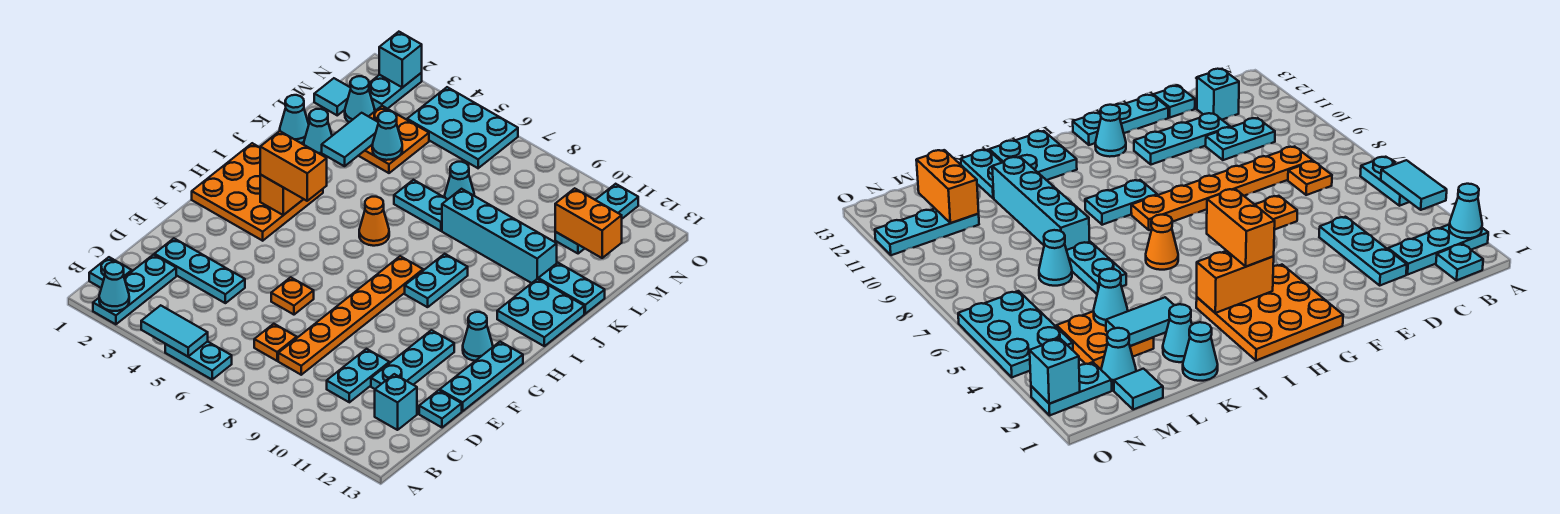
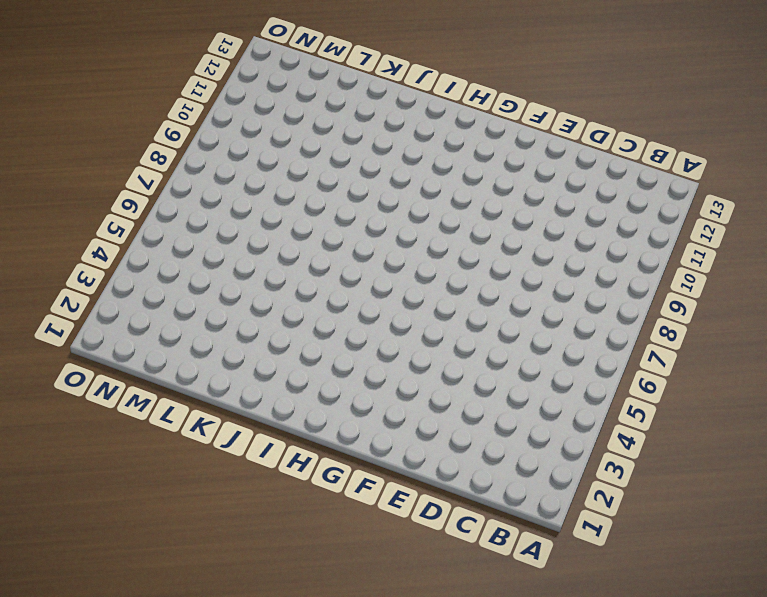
none -> cyan plate A2:C2 level 1
none -> cyan plate A5:A6 level 1
none -> cyan plate B1 level 1
none -> orange plate C7 level 1

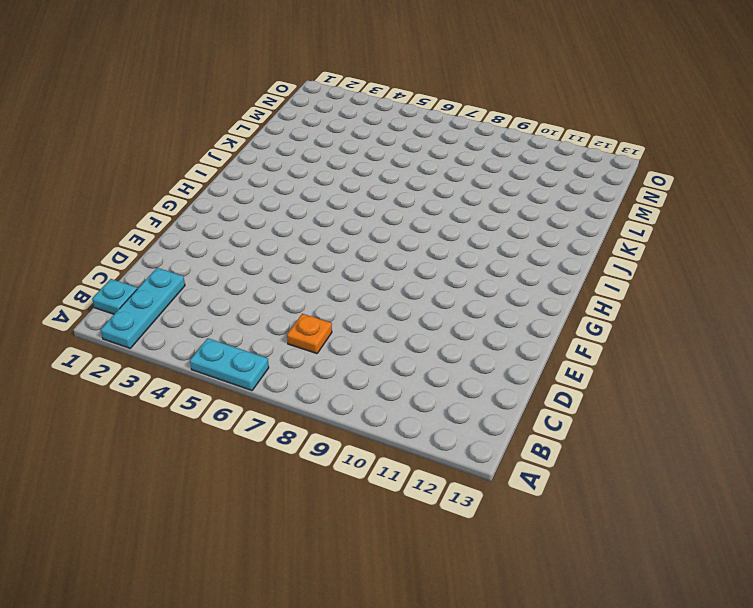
none -> orange plate C8:H8 level 1
none -> cyan plate C10:D10 level 1
none -> cyan brick C12 level 1
none -> cyan plate D2:D4 level 1

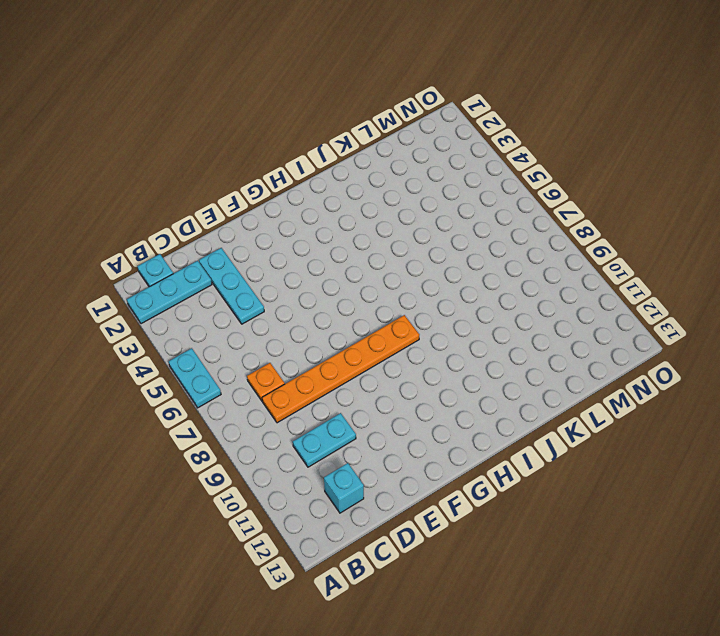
none -> cyan plate D11:F11 level 1
none -> cyan plate D13 level 1
none -> orange plate E6 level 1
none -> cyan plate E13:G13 level 1

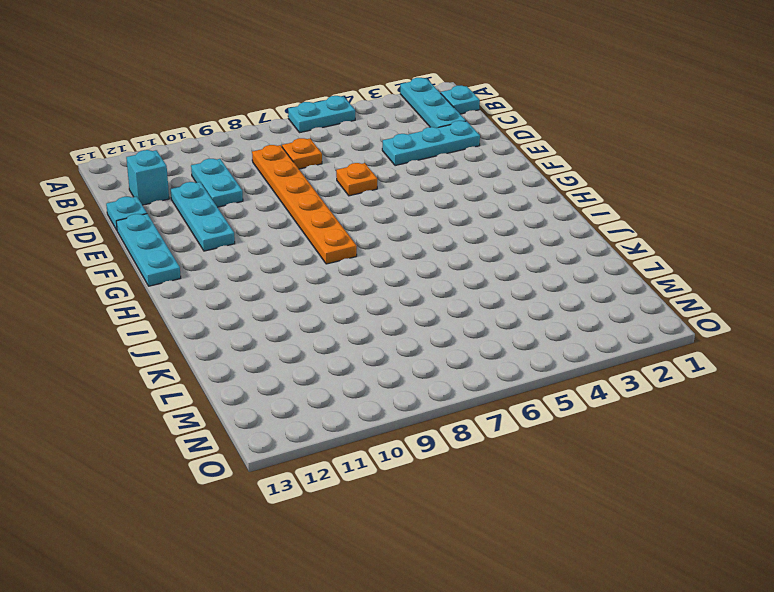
none -> orange plate G1:I3 level 1
none -> cyan cone G12 level 1
none -> cyan plate H9:I9 level 1
none -> orange cone I6 level 1

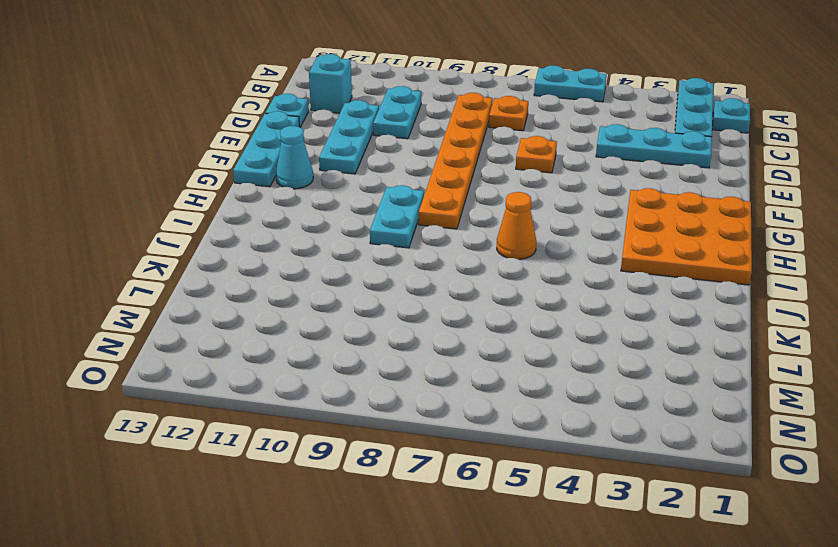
none -> cyan plate I12:J13 level 1
none -> cyan cone K1 level 1
none -> cyan cone K2 level 1
none -> cyan plate K6:K7 level 1

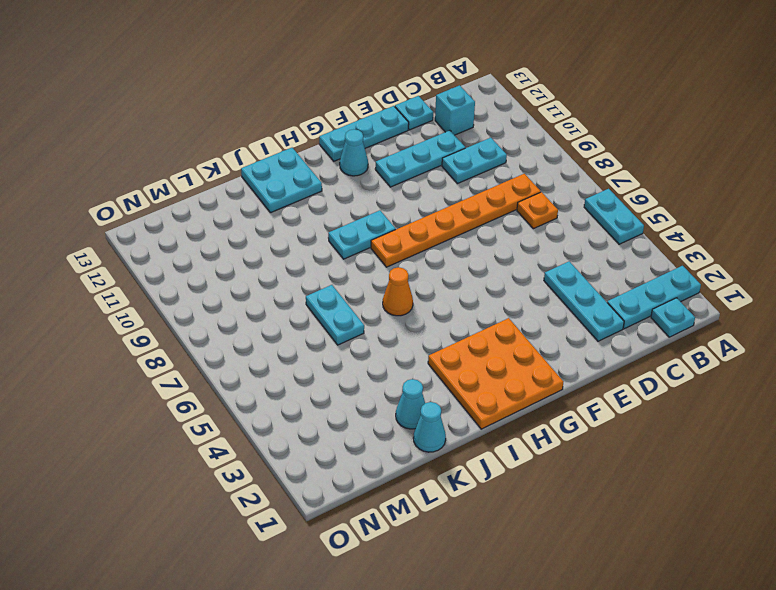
none -> orange plate E6 level 1
none -> cyan brick K8:K11 level 1
none -> cyan plate K12:K13 level 1
none -> orange plate L3:M4 level 1

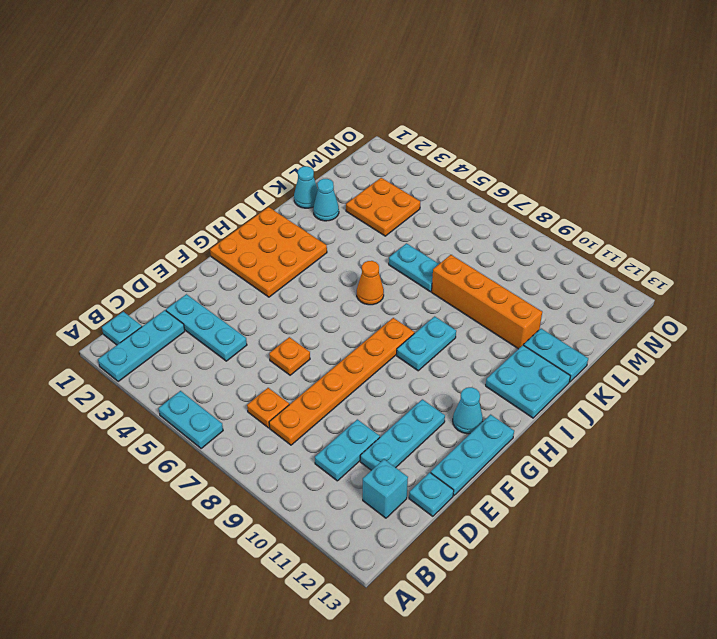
orange brick K8:K11 level 1 -> cyan brick K8:K11 level 1
none -> cyan cone L7 level 1
none -> cyan tile M1 level 1
none -> cyan cone M2 level 1
none -> cyan plate M11:O11 level 1

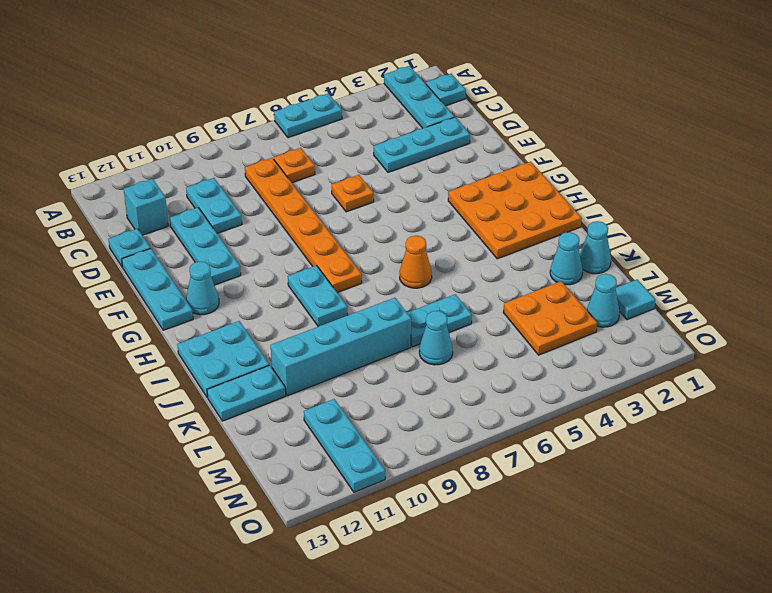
none -> cyan plate N2:O2 level 1
none -> cyan plate N4:O6 level 1
none -> cyan cone A2 level 2
none -> cyan tile A4:A5 level 2

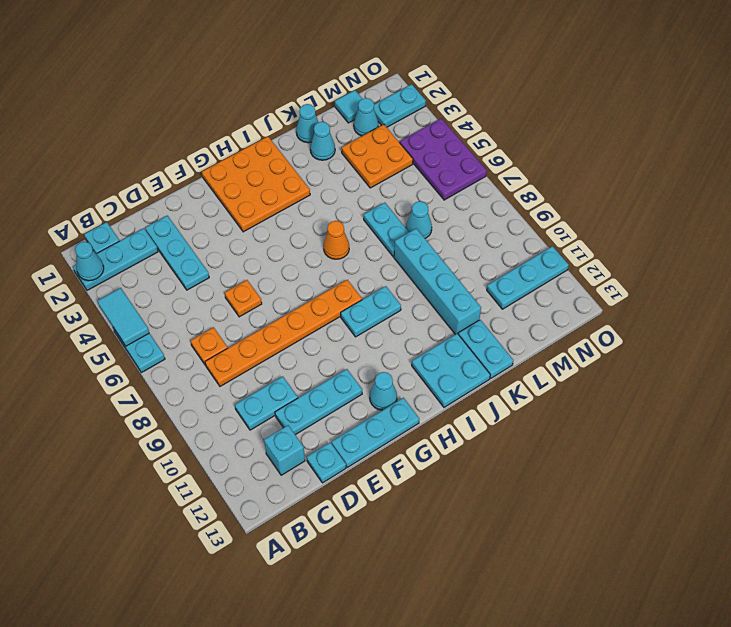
purple plate N4:O6 level 1 -> cyan plate N4:O6 level 1
none -> orange brick H3:I3 level 2
none -> cyan tile K3:L3 level 2
none -> cyan cone L4 level 2
none -> orange brick M11:M12 level 2

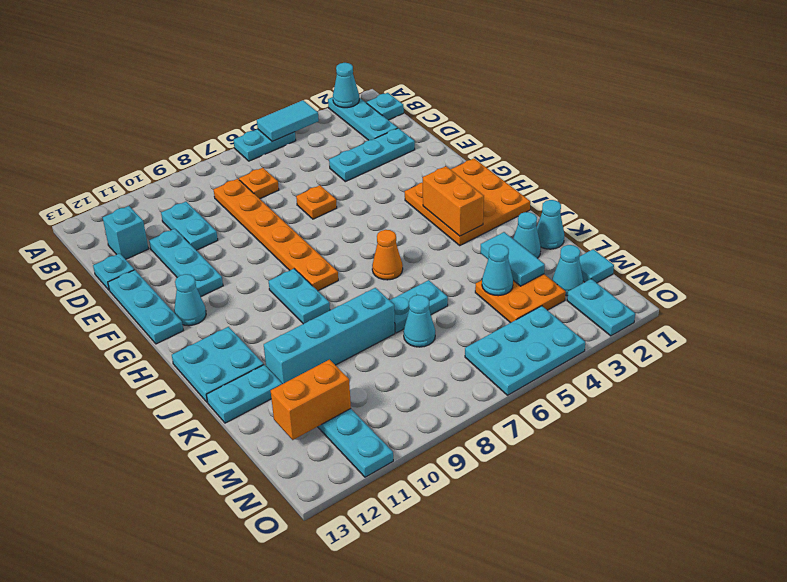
none -> cyan brick O2 level 2
none -> orange brick H3:H4 level 3

